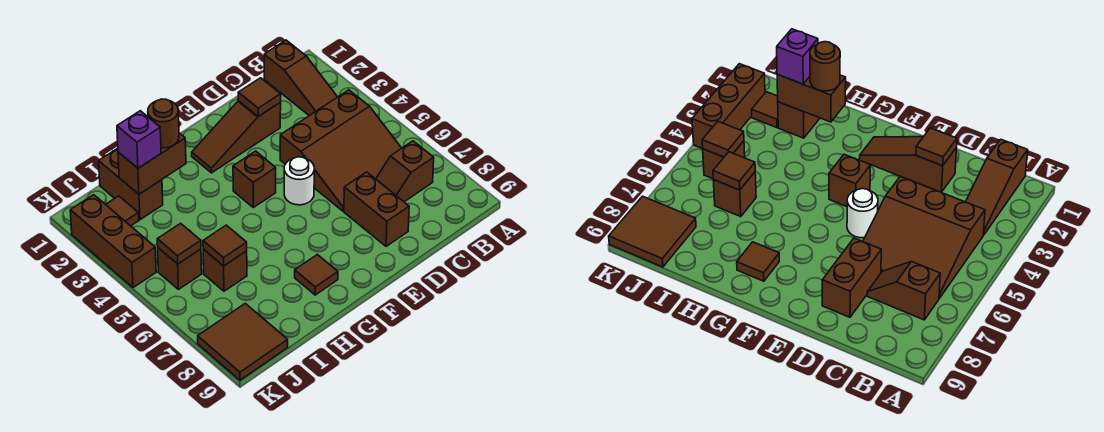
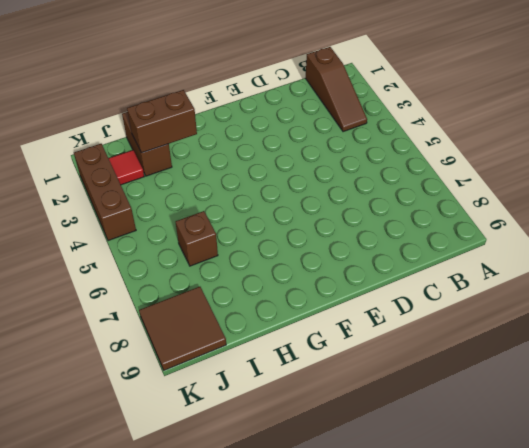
red tile J2 level 1 -> brown tile J2 level 1
none -> brown slope B4:D6 level 1 top 4
none -> brown slope B7:C7 level 1 top B
none -> brown slope D2:F2 level 1 top D

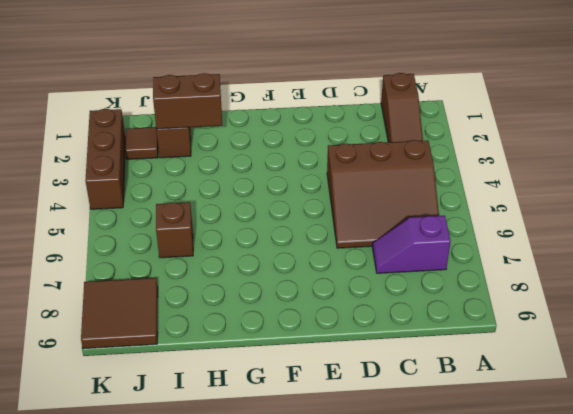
purple slope B7:C7 level 1 top B -> brown slope B7:C7 level 1 top B
none -> brown slope D2:F2 level 1 top D
none -> brown brick D7:D8 level 1
none -> white round brick E5 level 1

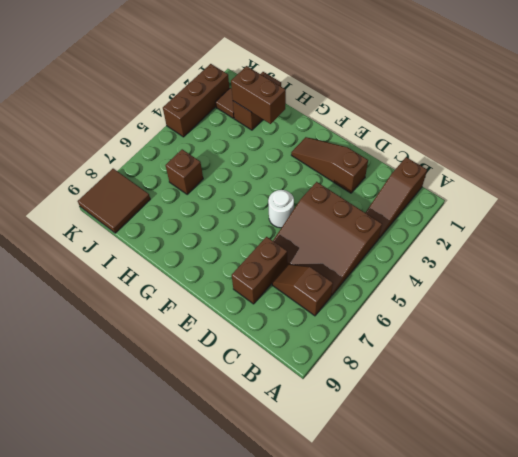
none -> brown brick F4 level 1
none -> brown tile G8 level 1
none -> brown brick J5 level 1

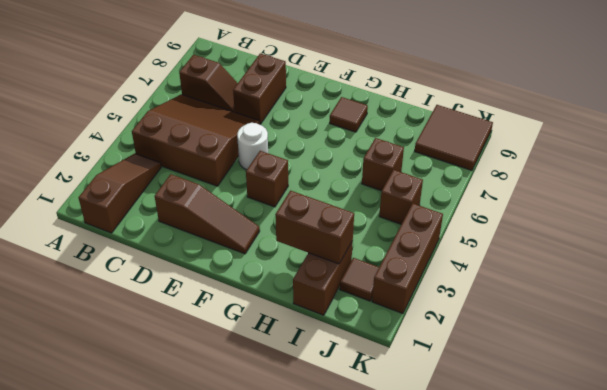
none -> brown tile D2 level 2
none -> brown tile I6 level 2
none -> brown tile J5 level 2

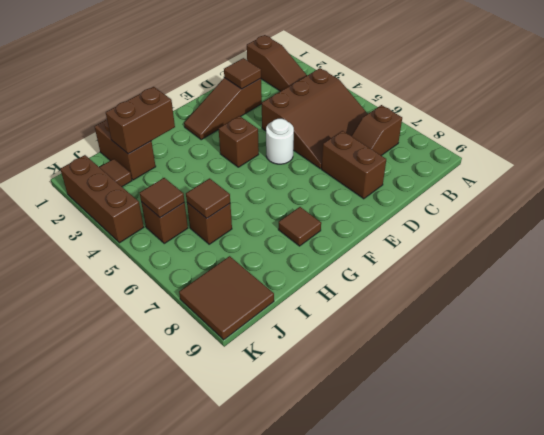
none -> brown round brick H2 level 3
none -> purple brick I2 level 3

